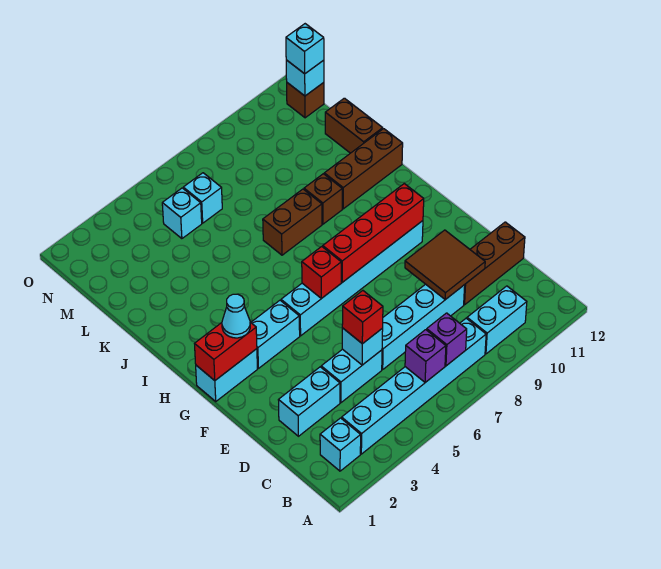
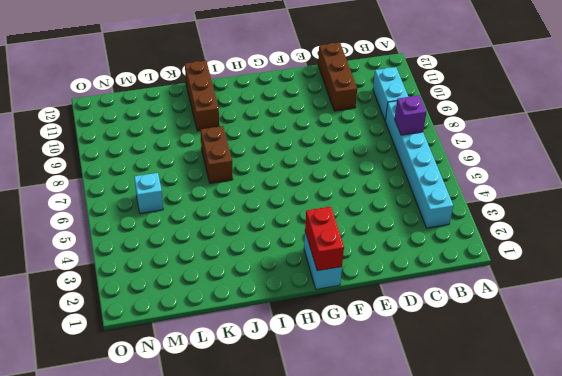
none -> cyan brick B2 level 1
none -> cyan brick D2:D3 level 1
none -> cyan brick D4:D5 level 1

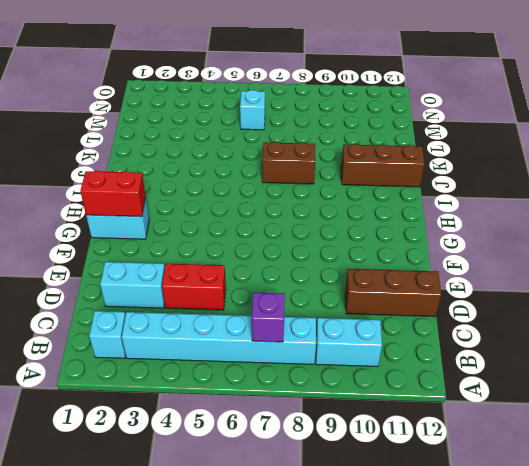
red brick D4:D5 level 1 -> cyan brick D4:D5 level 1
none -> cyan brick D6:D9 level 1
none -> cyan brick G3:G4 level 1
none -> cyan brick G5:G10 level 1

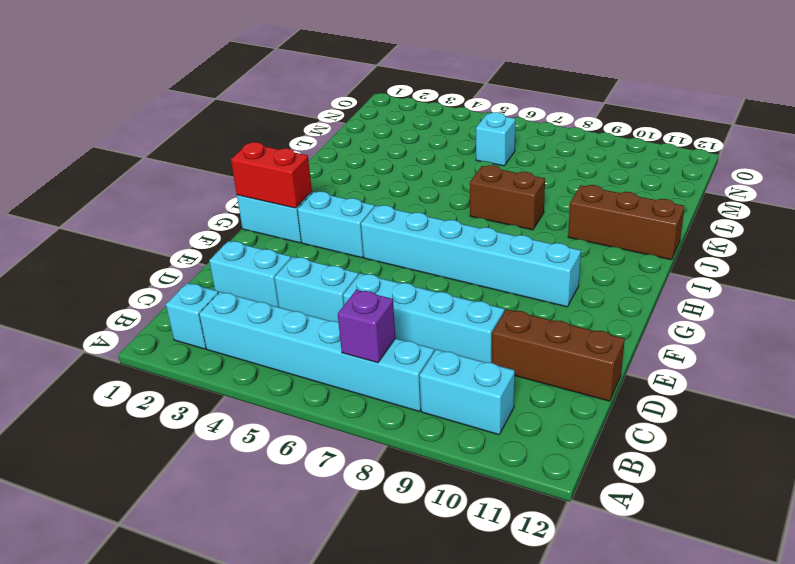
none -> brown brick J9 level 1
none -> brown brick K12:L12 level 1
none -> cyan brick M5 level 1

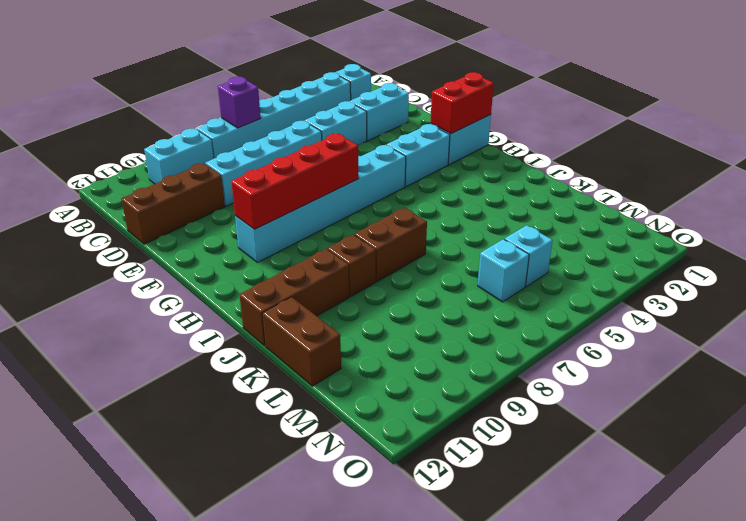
none -> brown brick N12 level 1
none -> purple brick B6 level 2
none -> cyan brick D5 level 2

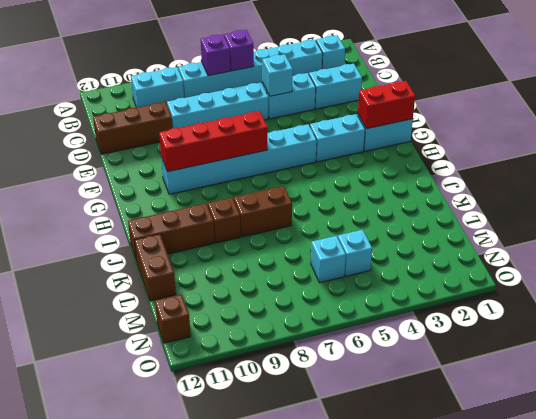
none -> brown tile D9:E10 level 2
none -> red brick G6 level 2
none -> cyan brick N12 level 2

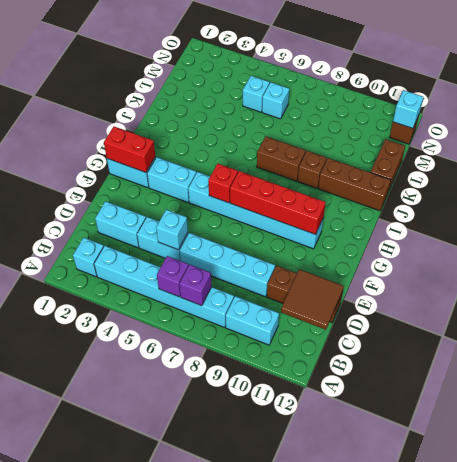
brown tile C11:D12 level 2 -> brown tile D9:E10 level 2
none -> red brick D5 level 3
none -> cyan cone G2 level 3
none -> cyan brick N12 level 3

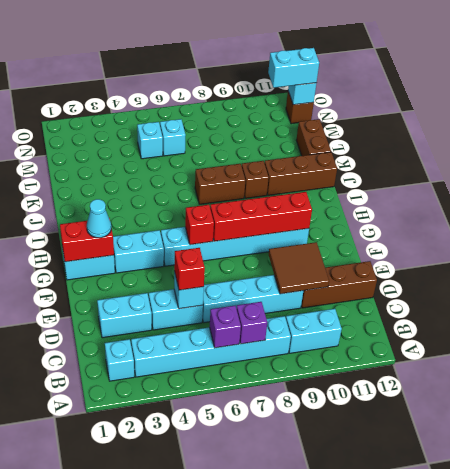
cyan brick N11:N12 level 3 -> cyan brick N12 level 3

